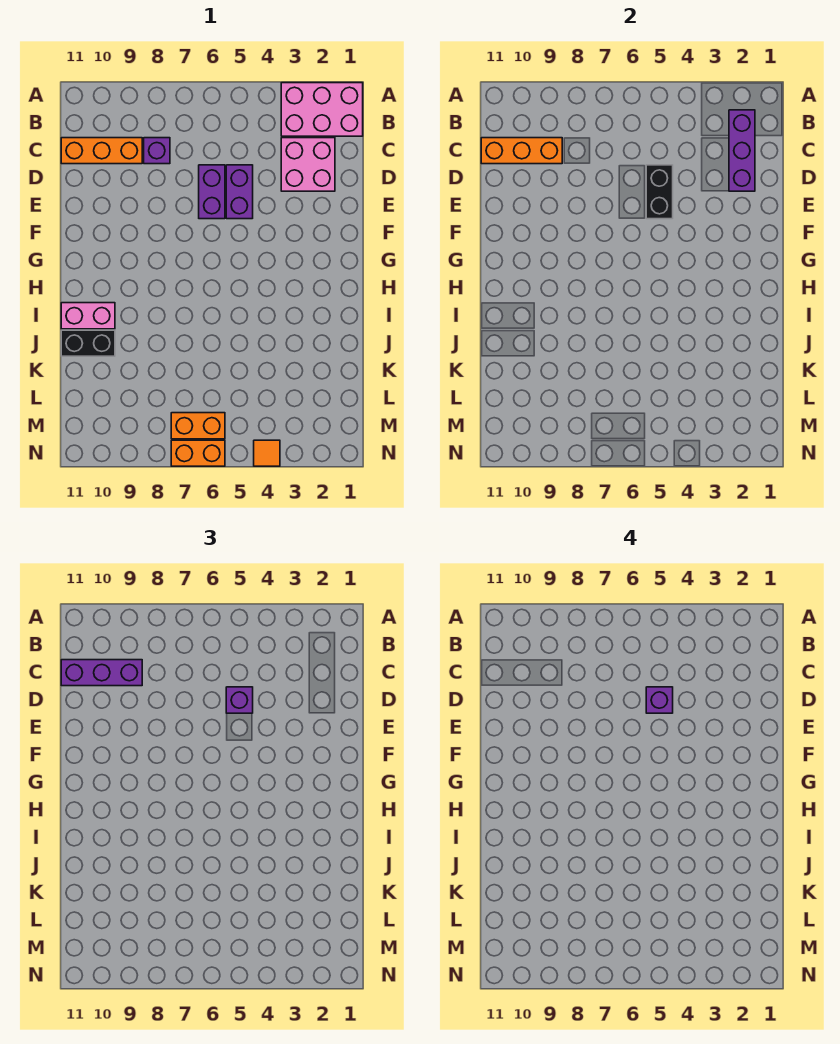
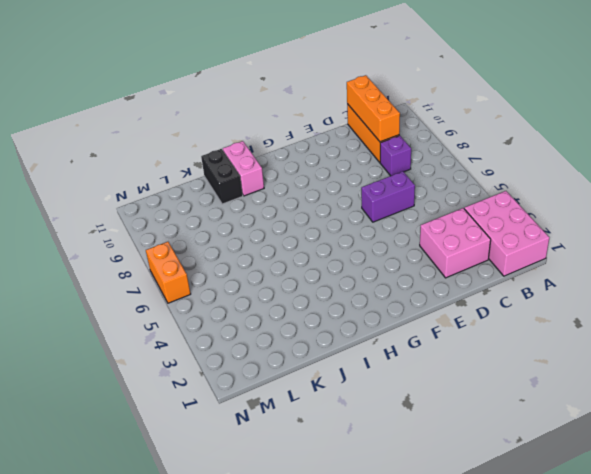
none -> purple brick D5:E5 level 1
none -> orange brick M6:M7 level 1
none -> orange tile N4 level 1

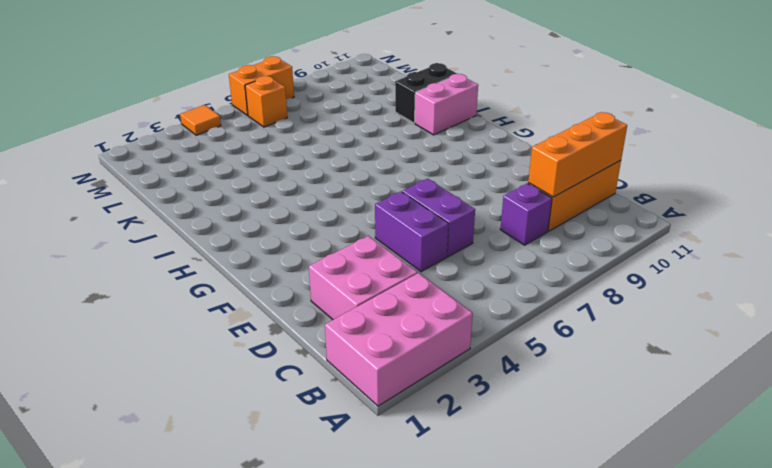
orange brick M6 level 1 -> orange brick M6:M7 level 1
none -> purple brick B2:D2 level 2
none -> black brick D5:E5 level 2
none -> purple brick C9:C11 level 3

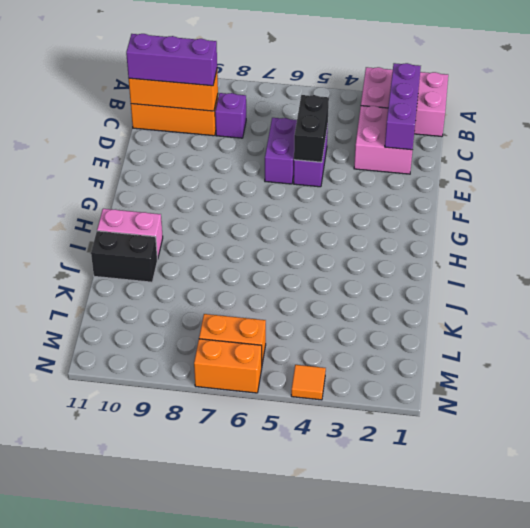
none -> purple brick D5 level 3
none -> purple brick D5 level 4

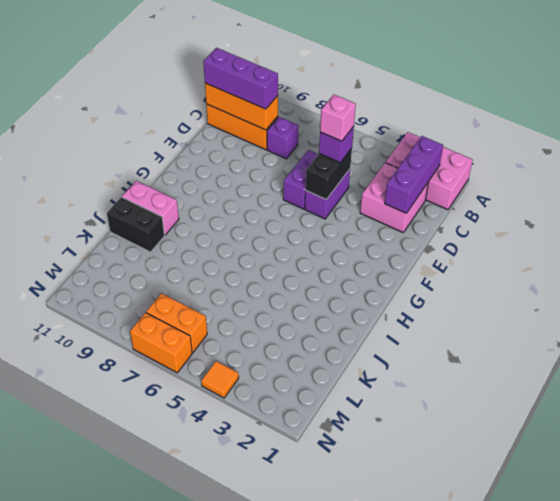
pink brick D5 level 4 -> purple brick D5 level 4

